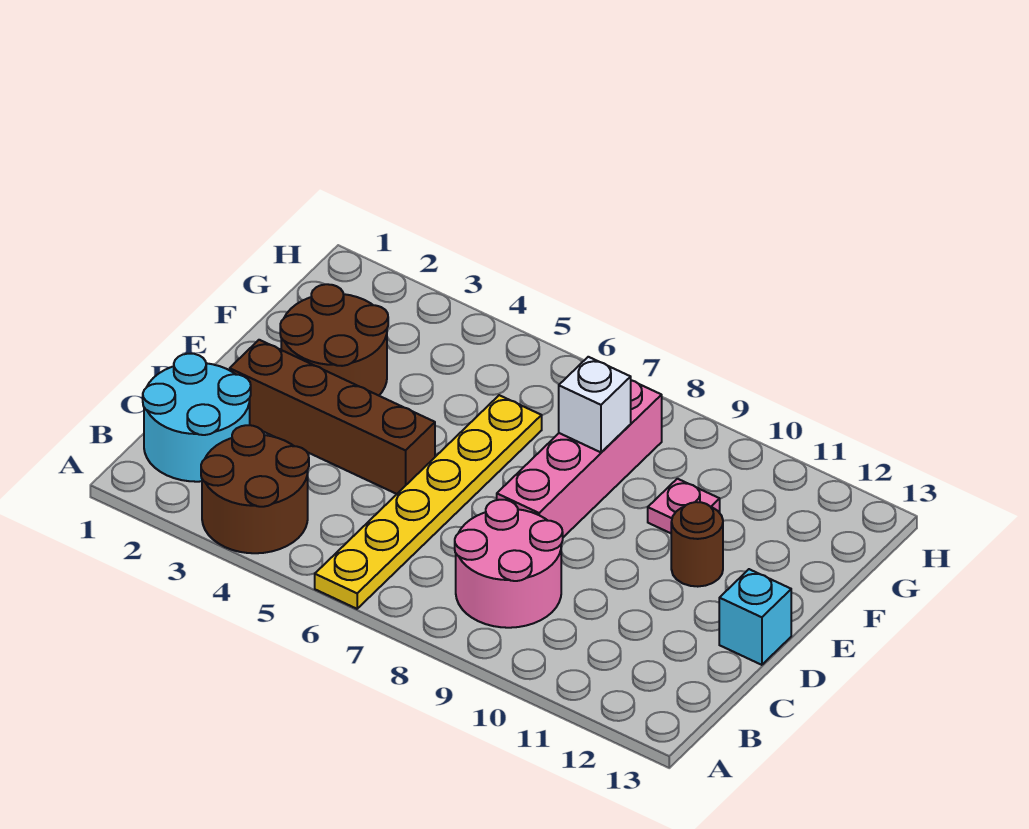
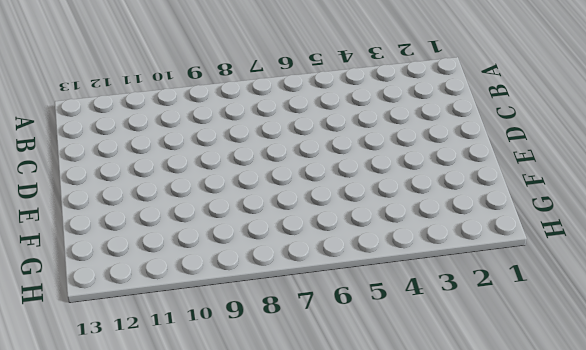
none -> brown round brick A3:B4 level 1
none -> yellow plate A6:F6 level 1

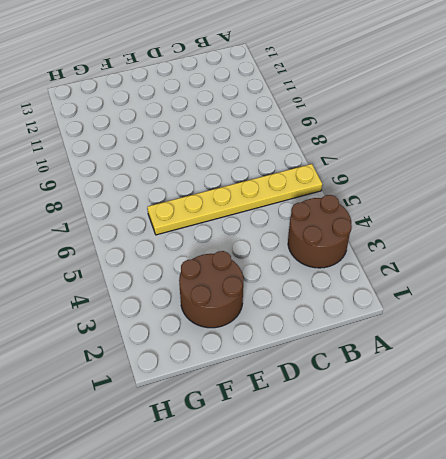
none -> cyan round brick B1:C2 level 1
none -> pink round brick B8:C9 level 1

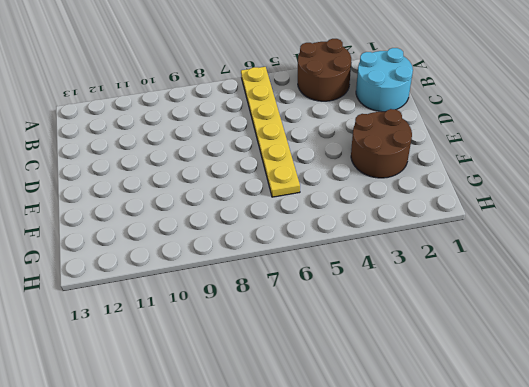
none -> pink round brick B8:C9 level 1
none -> brown brick D2:D5 level 1

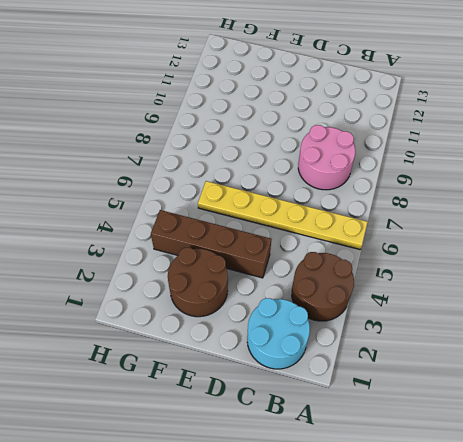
brown brick D4:G4 level 1 -> brown brick D2:D5 level 1
none -> pink brick D8:G8 level 1
none -> cyan brick D13 level 1

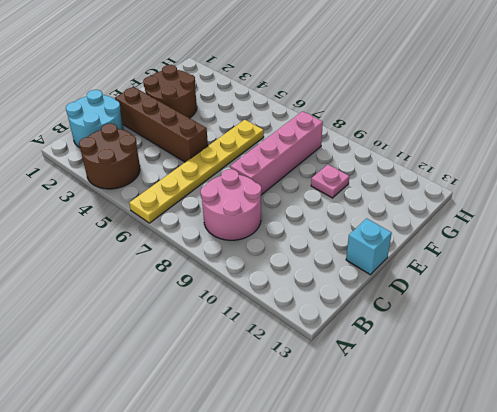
none -> brown round brick E11 level 1
none -> white brick F8 level 2

